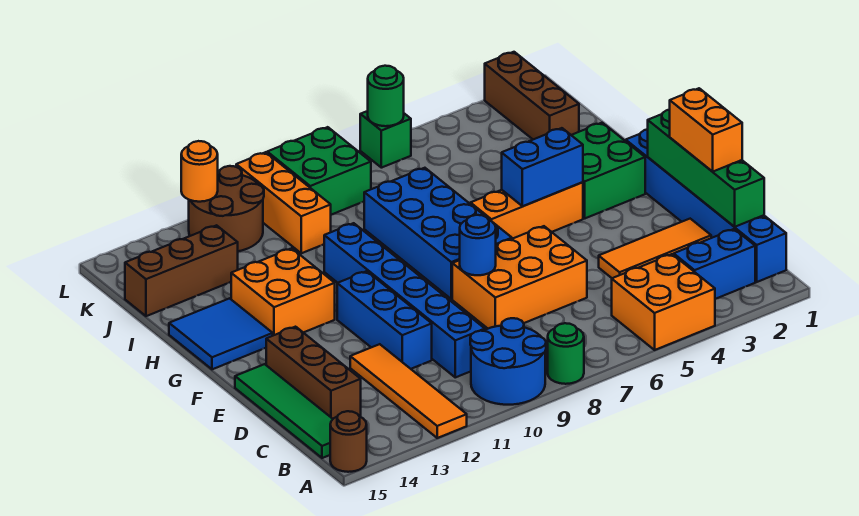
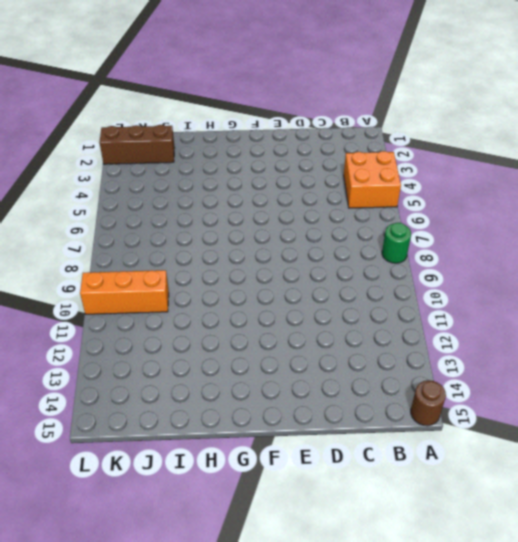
none -> blue round brick A9:B10 level 1
none -> orange tile A12:D12 level 1
none -> blue brick B1:G1 level 1
none -> blue brick B2:B3 level 1

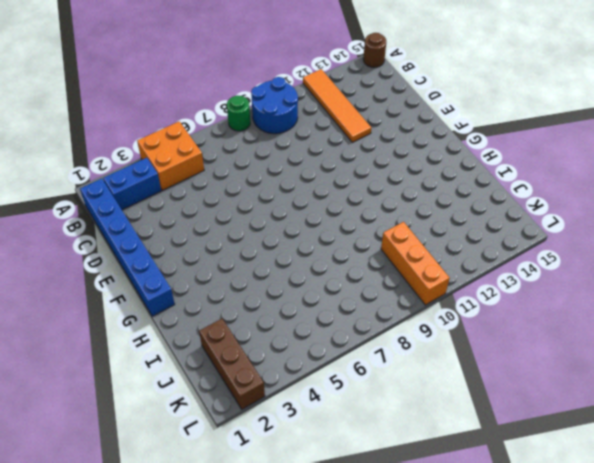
none -> green tile B15:E15 level 1
none -> blue brick C10:H10 level 1
none -> brown brick C14:E14 level 1
none -> orange tile D2:D4 level 1

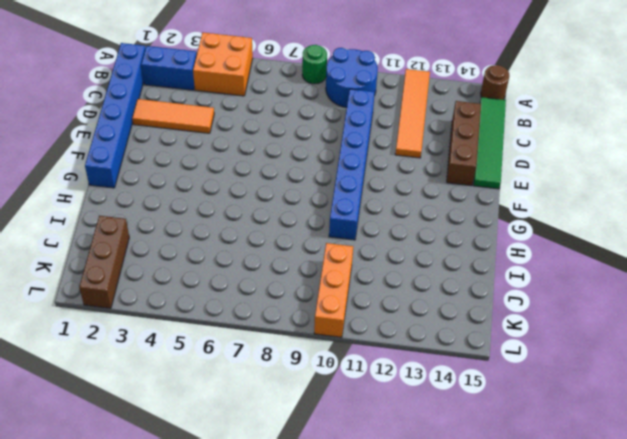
none -> orange brick D6:E8 level 1
none -> blue brick D11:F11 level 1
none -> blue brick F7:I8 level 1
none -> green brick G2:H3 level 1

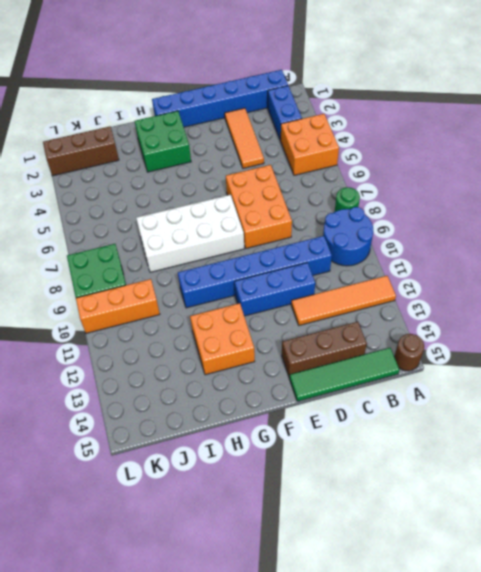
white brick F7:I8 level 1 -> blue brick F7:I8 level 1
none -> orange brick G4:G6 level 1
none -> blue tile G14:H15 level 1
none -> brown brick J13:J15 level 1
none -> brown round brick K11:L12 level 1

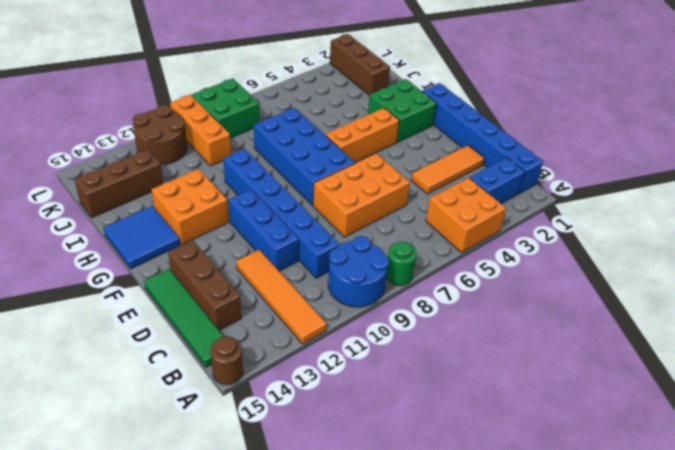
none -> green brick L6 level 1
none -> green brick C1:F1 level 2
none -> blue round brick E8 level 2
none -> blue brick G4:G5 level 2

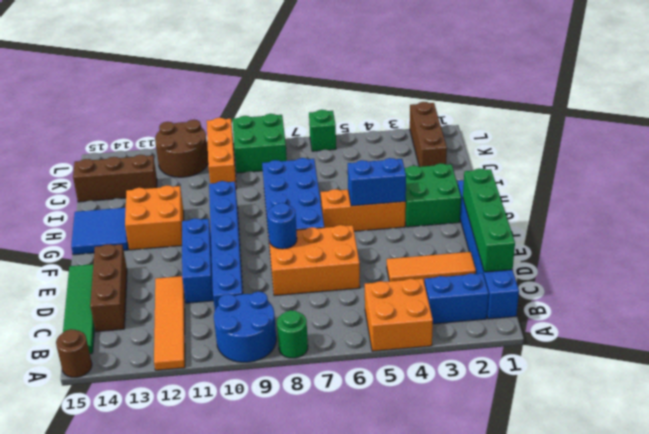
none -> green round brick L6 level 2
none -> orange round brick L12 level 2
none -> orange brick D1:E1 level 3

